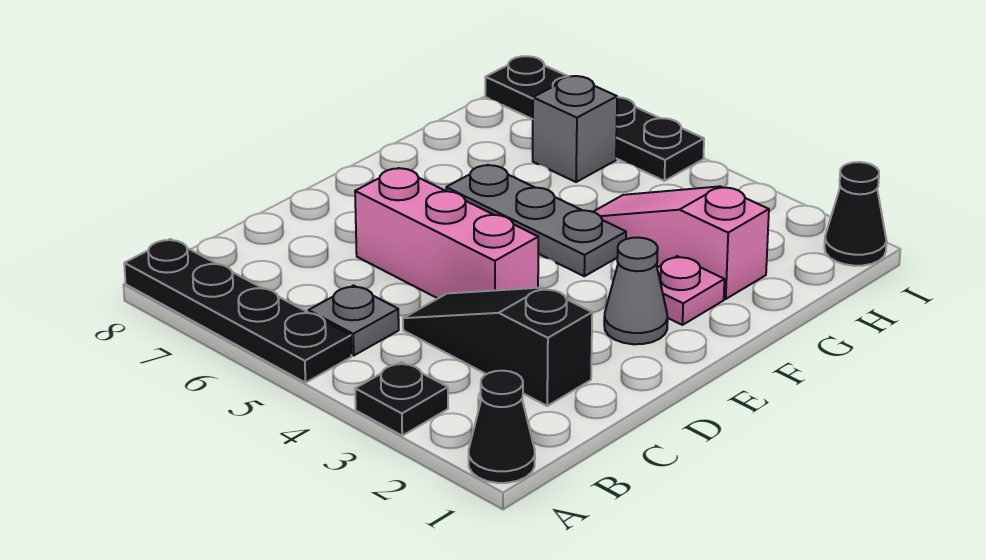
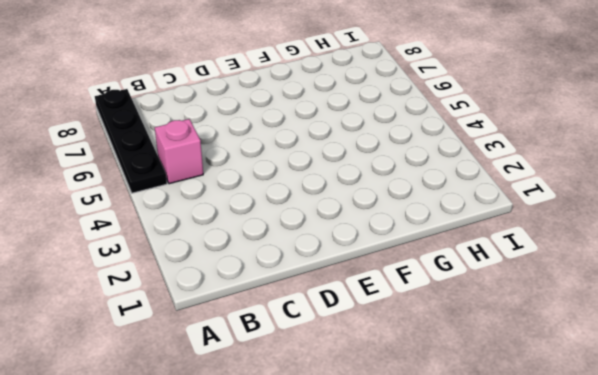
pink brick B5 level 1 -> grey plate B5 level 1
none -> black cone A1 level 1
none -> black plate A3 level 1
none -> black slope C2:C4 level 1 top 2

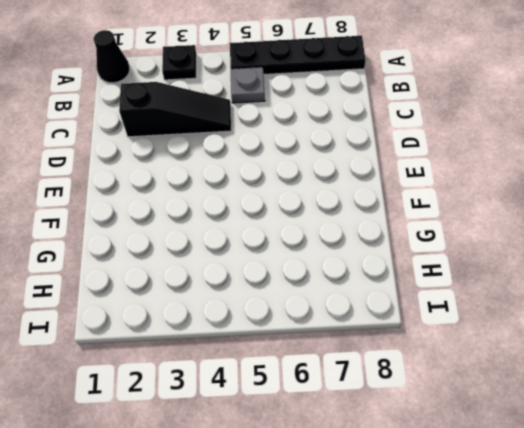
none -> pink brick D4:D6 level 1
none -> grey cone E2 level 1
none -> pink plate F2 level 1

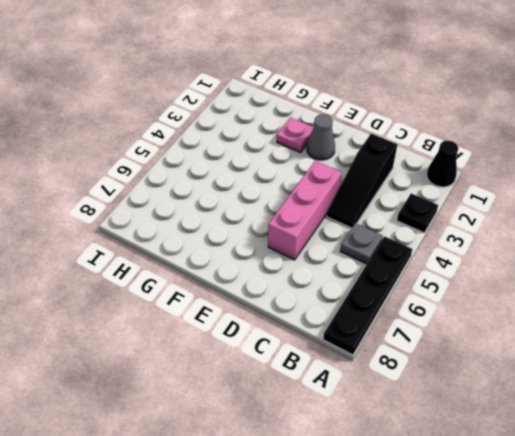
none -> grey plate F4:F6 level 1
none -> pink slope G2:G4 level 1 top 2
none -> grey brick H6 level 1

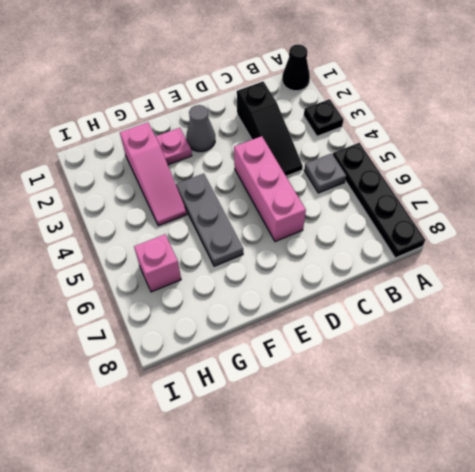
pink brick H6 level 1 -> grey brick H6 level 1
none -> black cone I1 level 1
none -> black plate I5:I8 level 1

